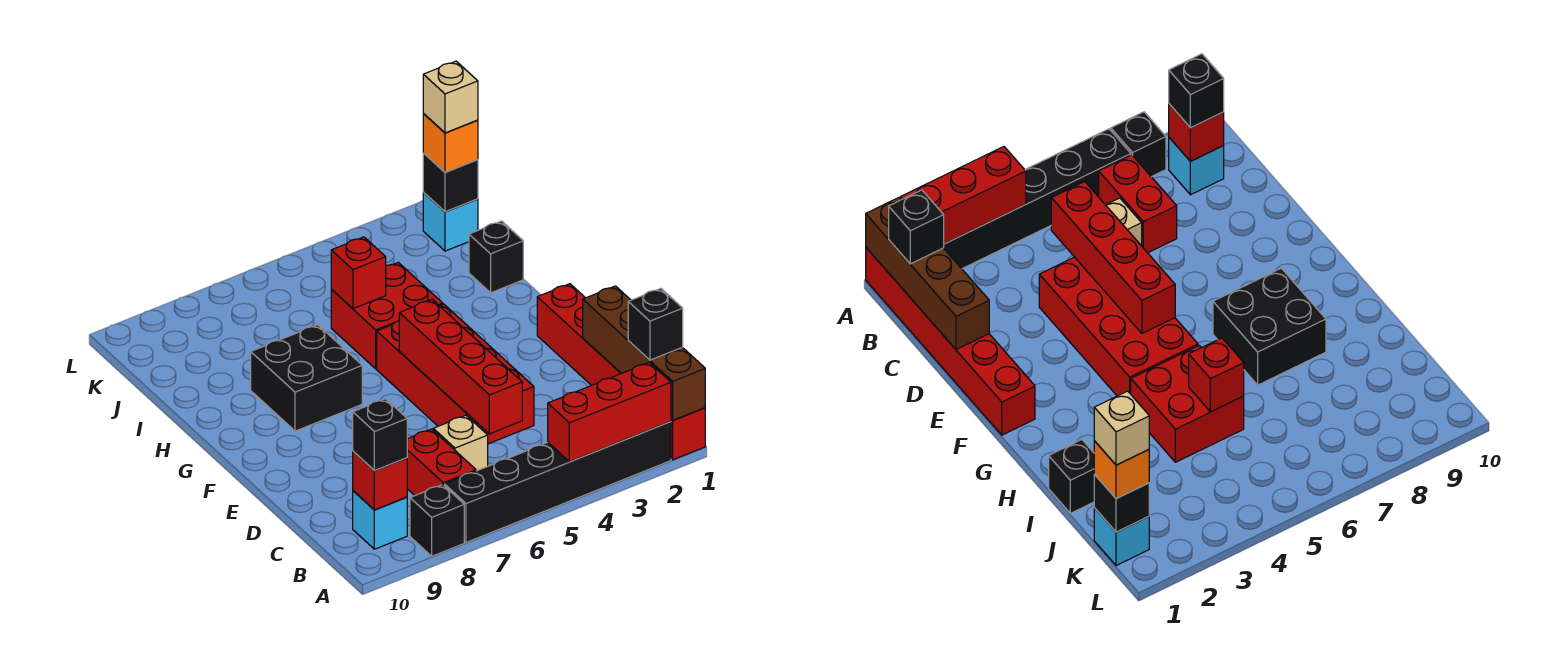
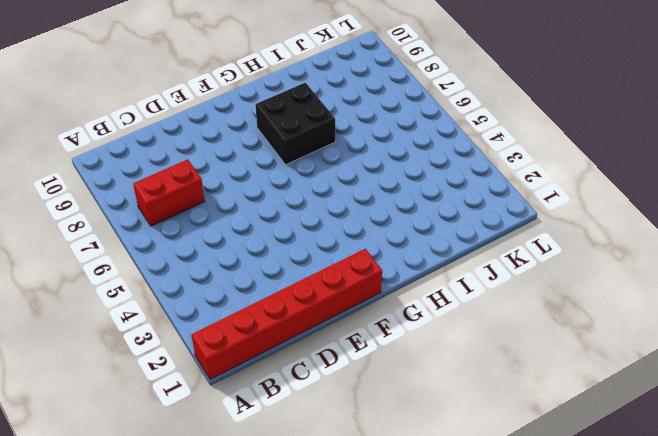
none -> black brick A2:A7 level 1
none -> black brick A8 level 1
none -> cyan brick B9 level 1

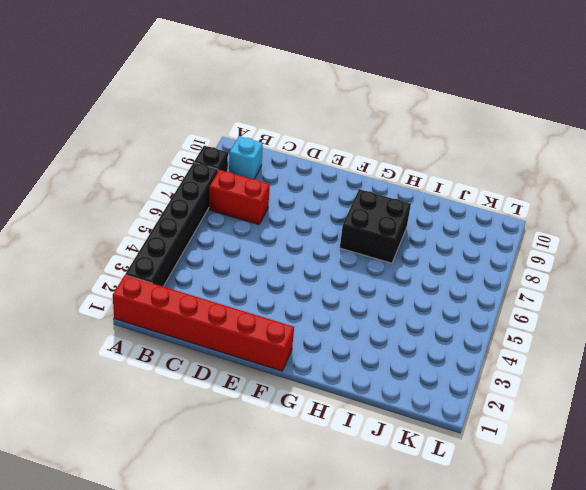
none -> tan brick C6 level 1
none -> red brick D4:G5 level 1
none -> red brick H4:I5 level 1

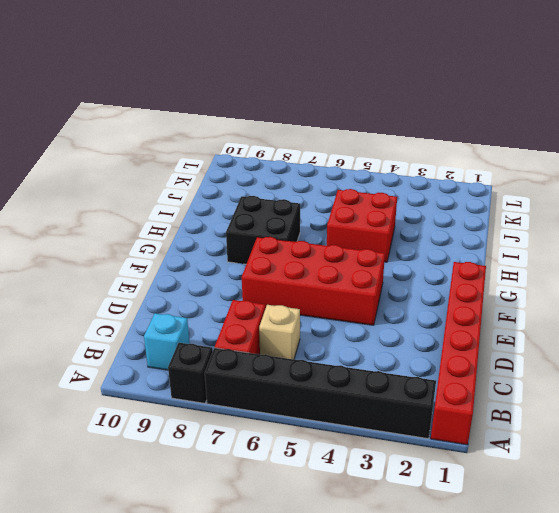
red brick E4:F7 level 1 -> red brick D4:G5 level 1
none -> black brick I1 level 1
none -> cyan brick K1 level 1
none -> brown brick A1:D1 level 2

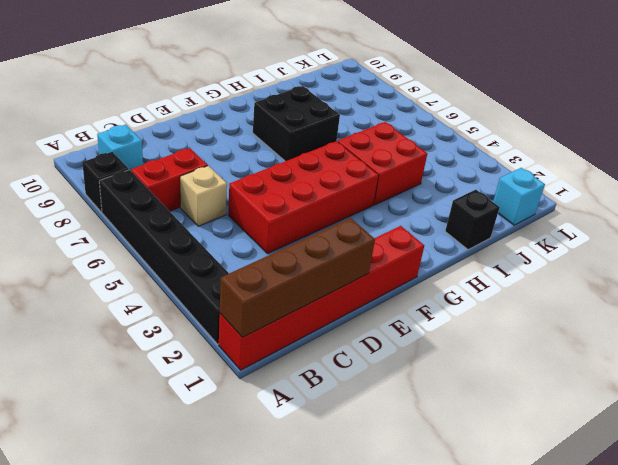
none -> red brick A2:A4 level 2
none -> red brick B9 level 2
none -> red brick C5:F5 level 2

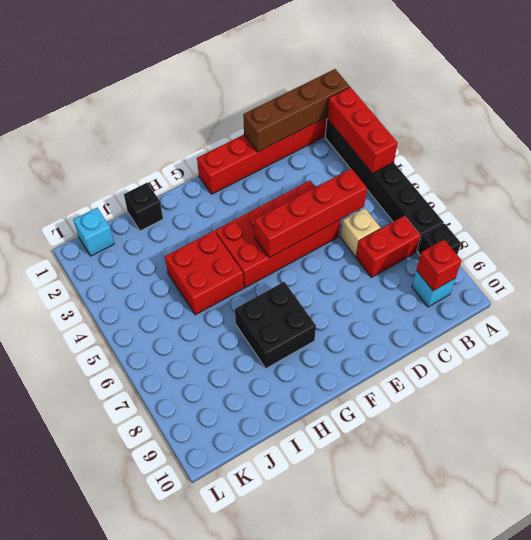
none -> red brick I5 level 2
none -> black brick K1 level 2
none -> black brick B1 level 3

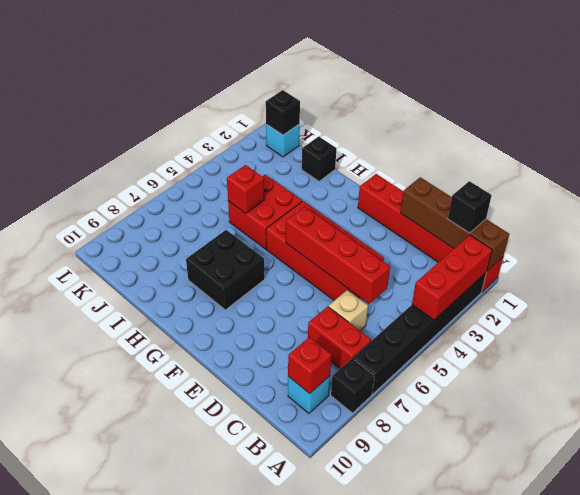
none -> black brick B9 level 3
none -> orange brick K1 level 3
none -> tan brick K1 level 4

